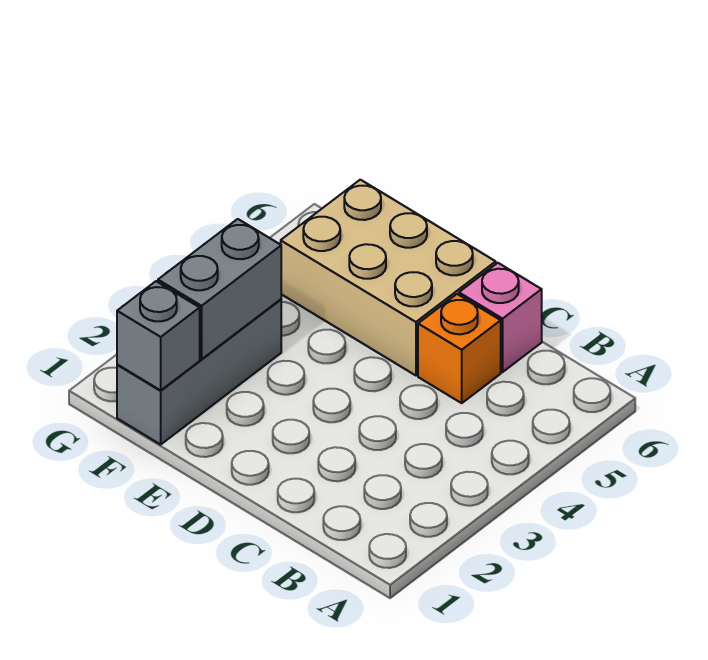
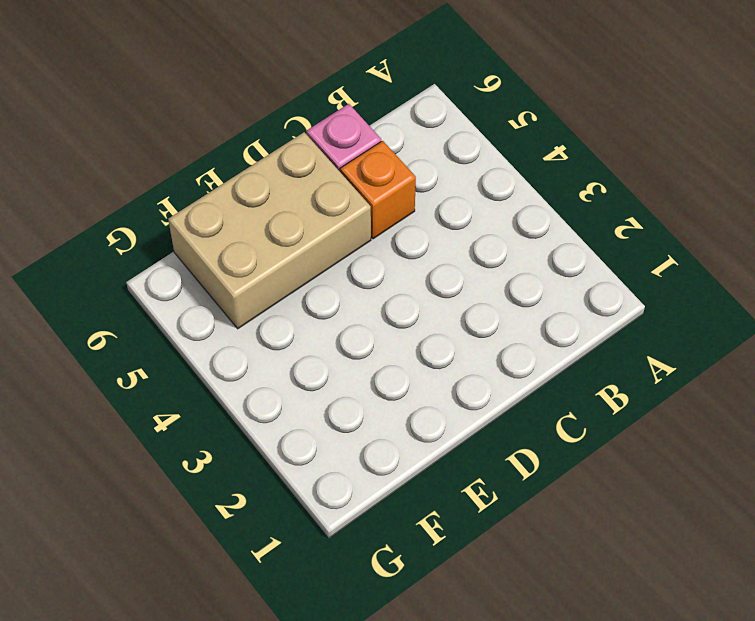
none -> grey brick F1:F3 level 1
none -> grey brick F1 level 2

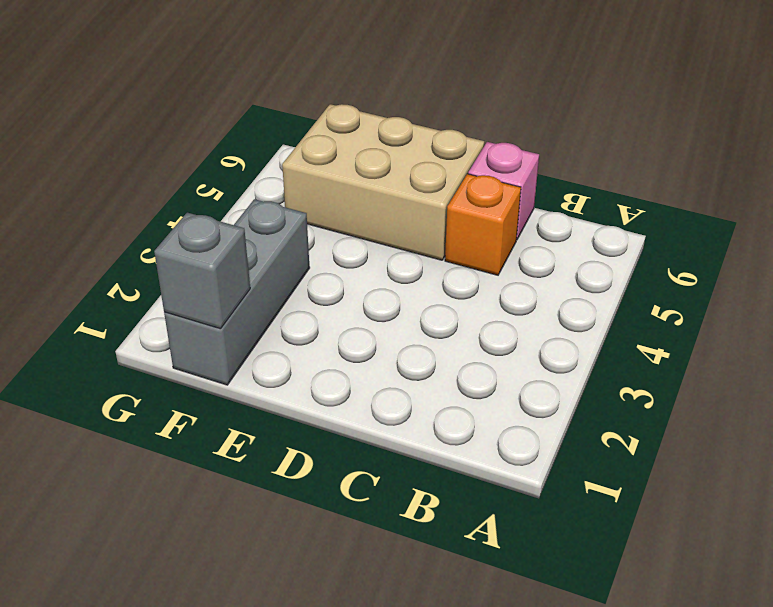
none -> grey brick F2:F3 level 2

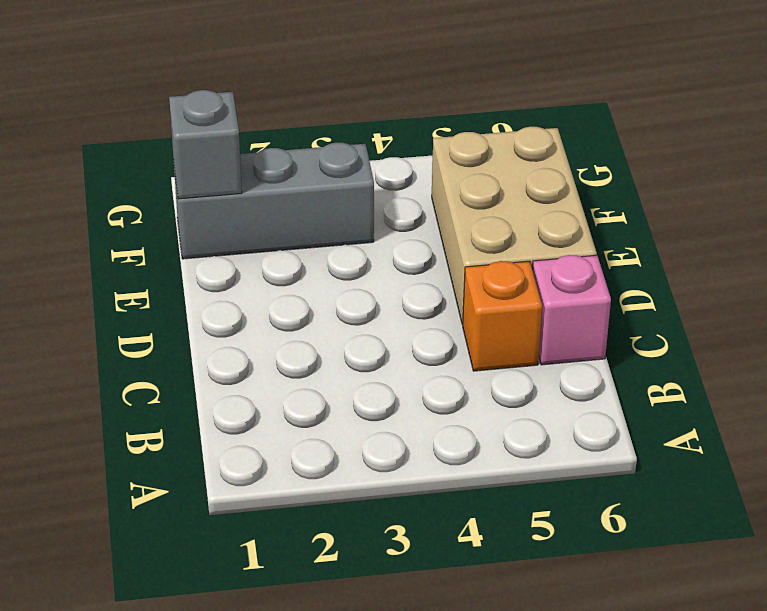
none -> grey brick F2:F3 level 2

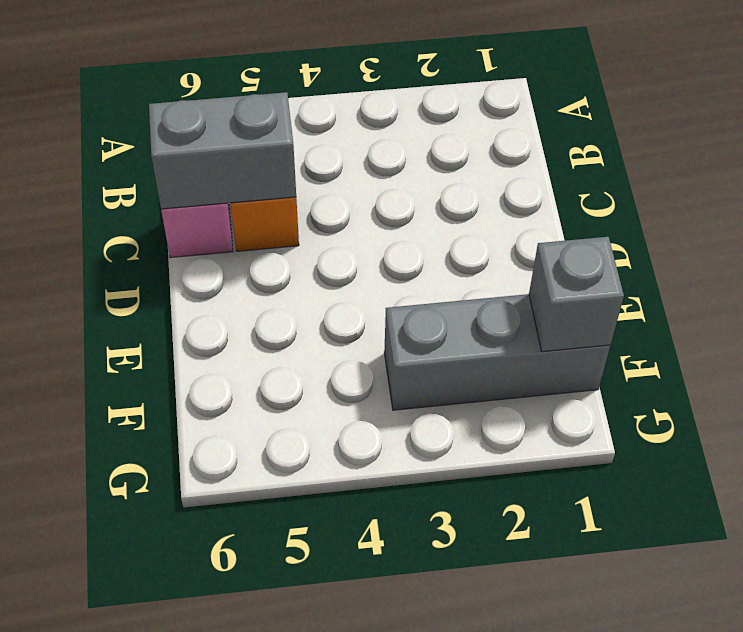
grey brick C5:C6 level 2 -> grey brick F2:F3 level 2
none -> tan brick D5:F6 level 1

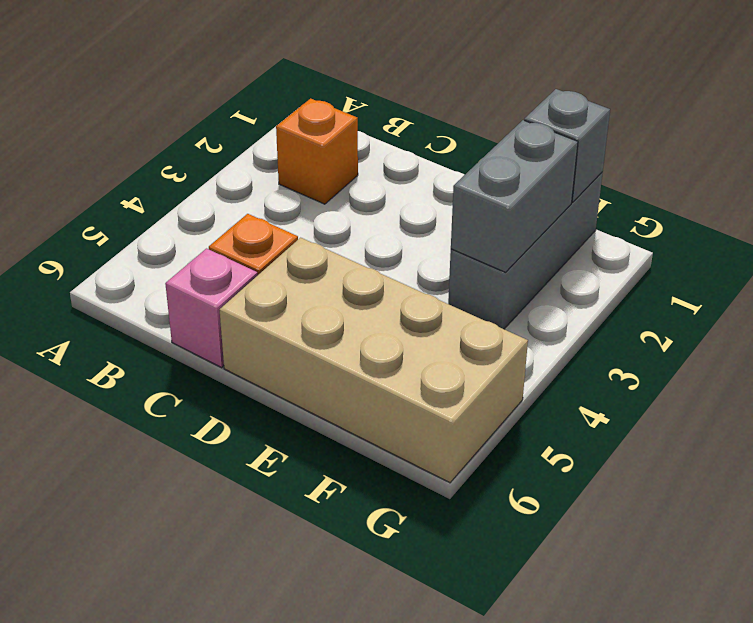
orange brick B2 level 1 -> none
tan brick D5:G6 level 1 -> tan brick D5:F6 level 1

